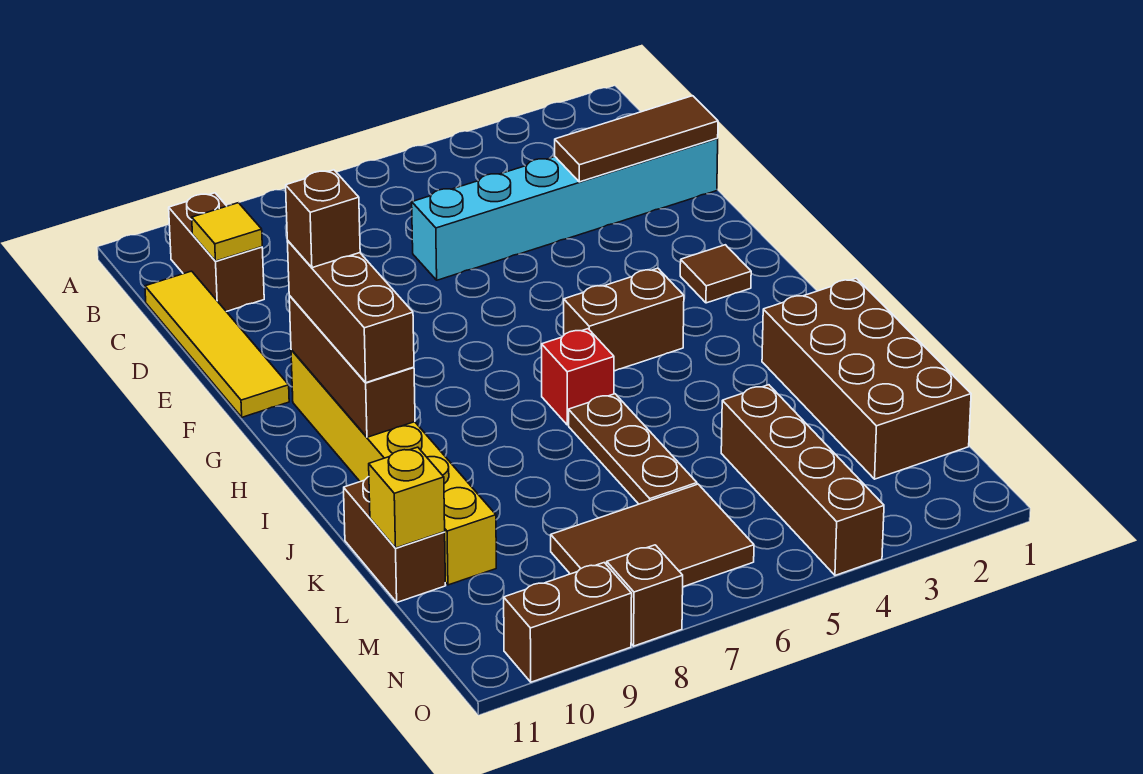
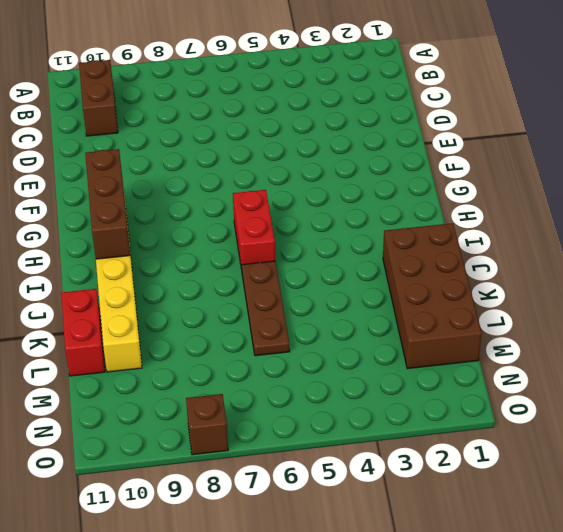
red brick H6:I6 level 1 -> red brick I6 level 1
red brick K11:L11 level 1 -> brown brick K11:L11 level 1
none -> yellow tile C11:F11 level 1
none -> cyan brick D1:D6 level 1
none -> brown tile G2 level 1

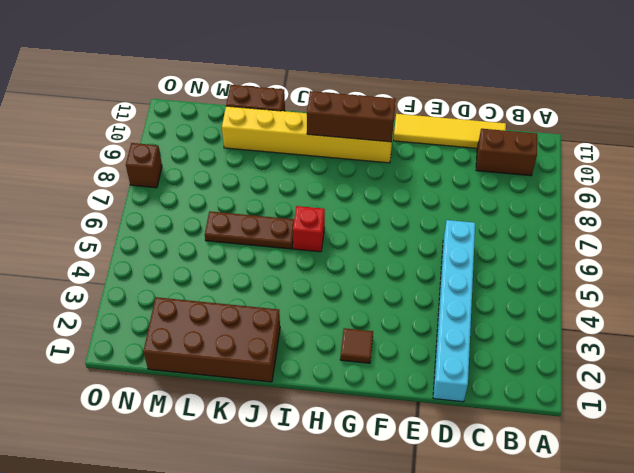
none -> brown brick H4:H5 level 1
none -> brown brick L4:O4 level 1
none -> brown tile M6:N8 level 1

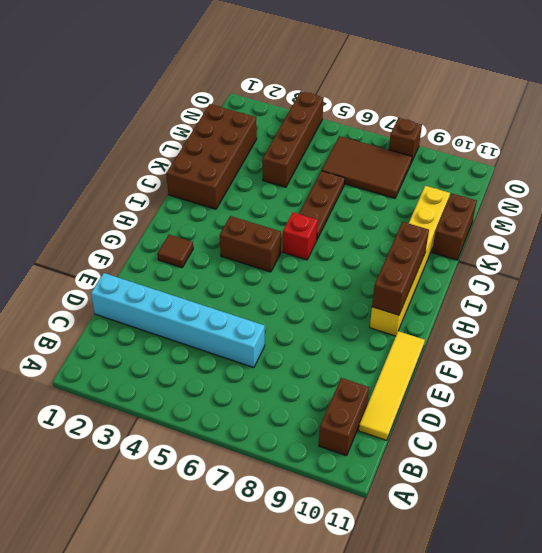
none -> brown brick O9:O10 level 1
none -> yellow tile C10 level 2
none -> brown tile D1:D3 level 2

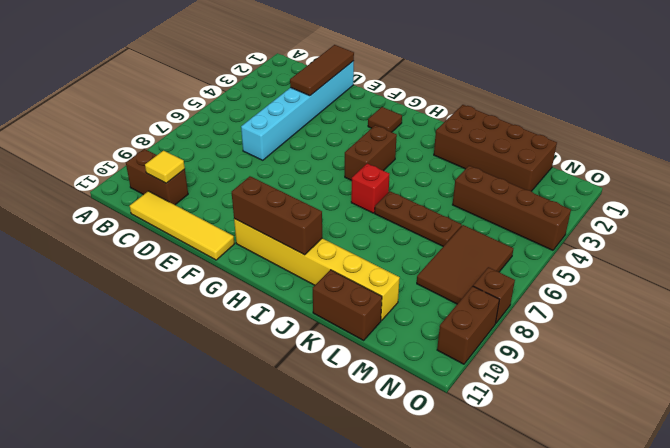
none -> yellow brick L11 level 2
none -> brown brick G10:I10 level 3
none -> brown brick G10 level 4

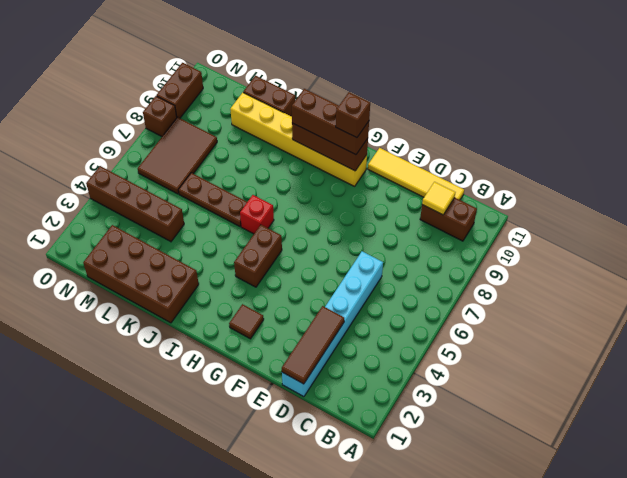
none -> yellow brick L11 level 2

